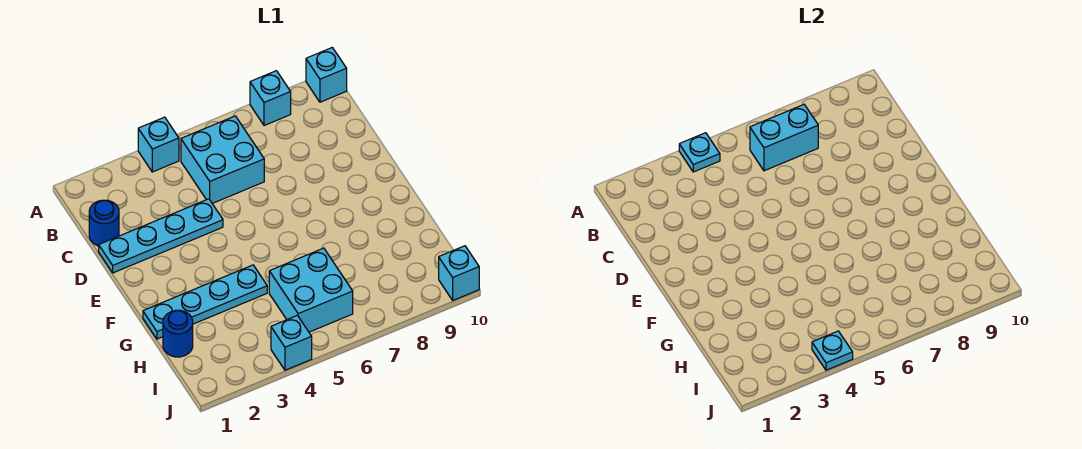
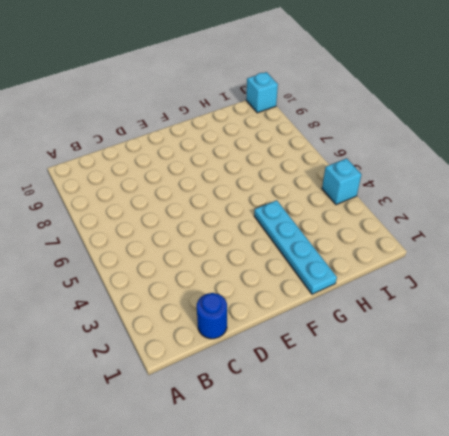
none -> cyan brick A4 level 1
none -> cyan brick A8 level 1
none -> cyan brick A10 level 1

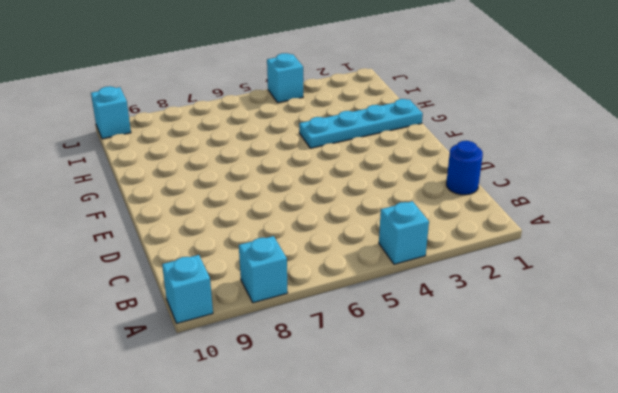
none -> cyan brick B5:C6 level 1
none -> cyan plate D1:D4 level 1
none -> blue round brick H1 level 1

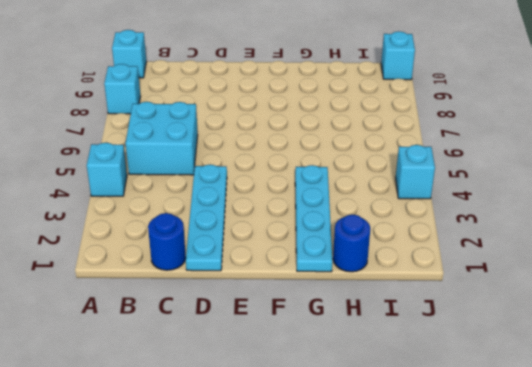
none -> cyan brick H5:I6 level 1
none -> cyan plate A4 level 2
none -> cyan brick B6:B7 level 2

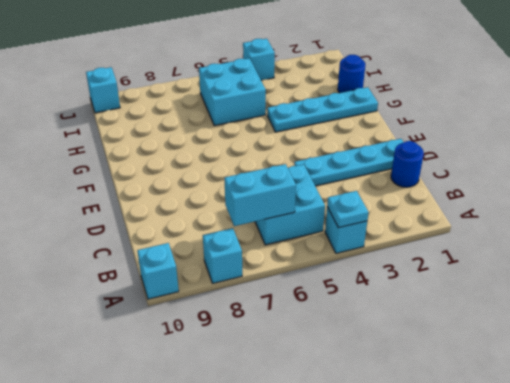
none -> cyan plate J4 level 2

